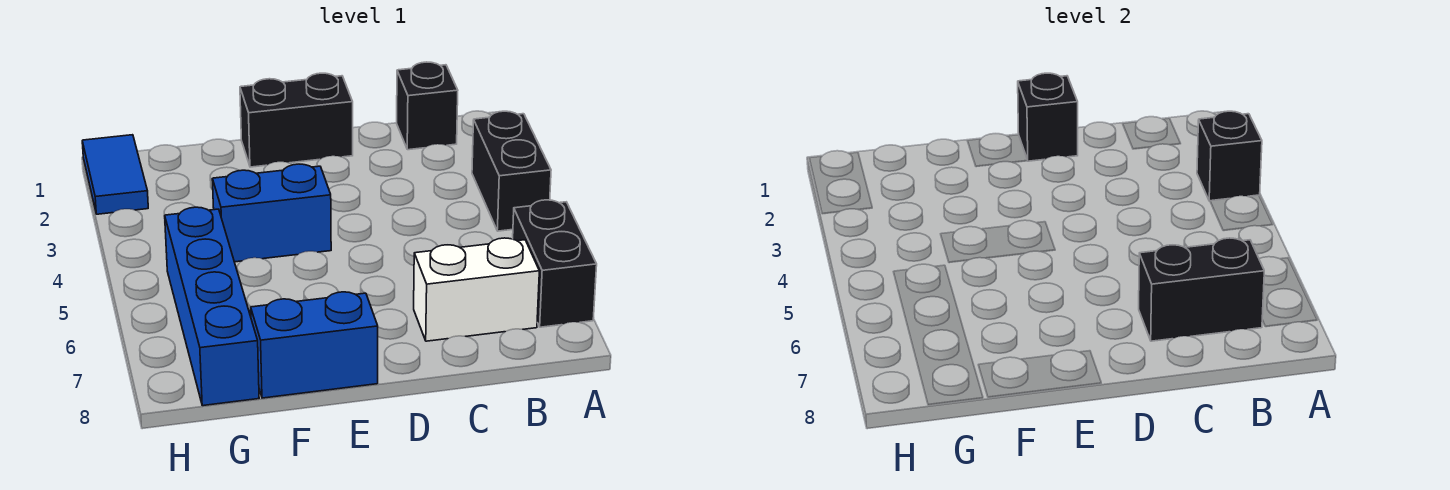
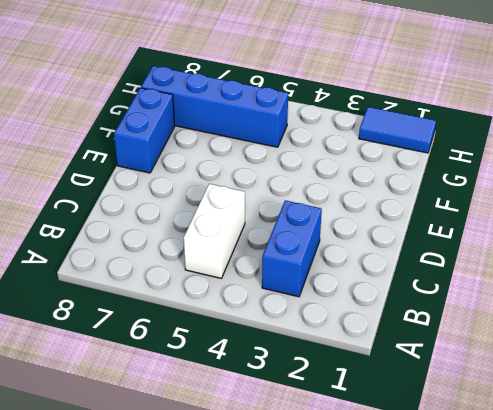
blue brick B3:C3 level 1 -> blue brick E4:F4 level 1
white brick B5:C5 level 1 -> white brick B7:C7 level 1
none -> black brick A3:A4 level 1
none -> black brick A6:A7 level 1
none -> black brick B1 level 1

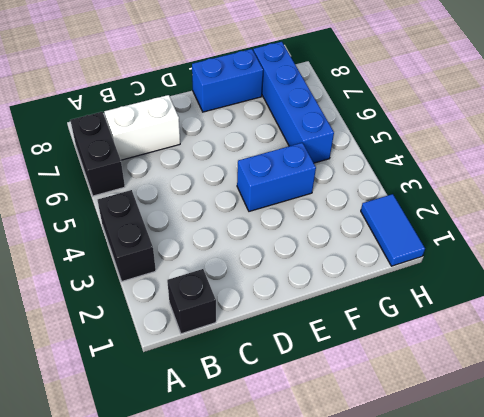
none -> black brick D1:E1 level 1
none -> black brick A3 level 2
none -> black brick B7:C7 level 2

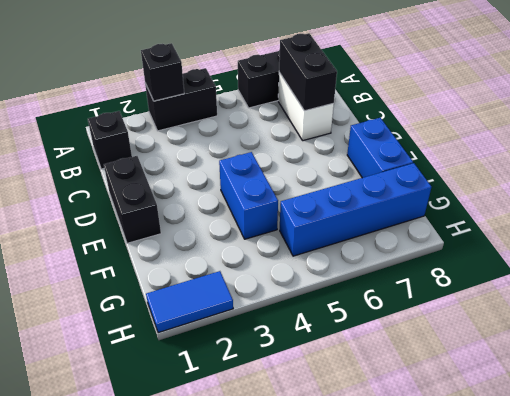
none -> black brick D1 level 2

